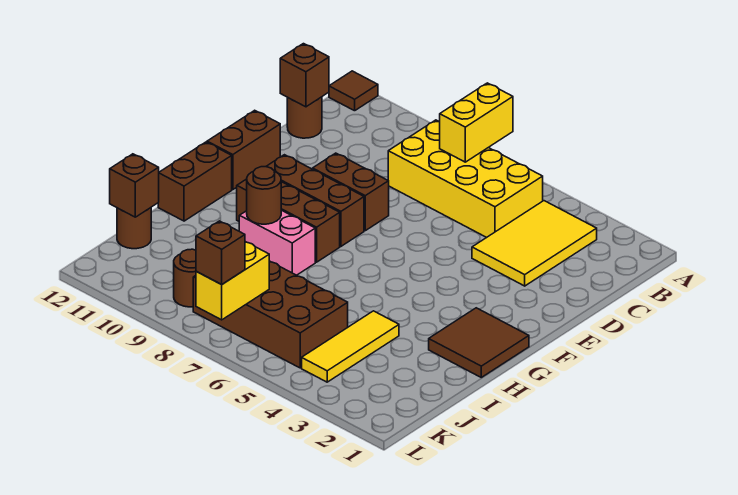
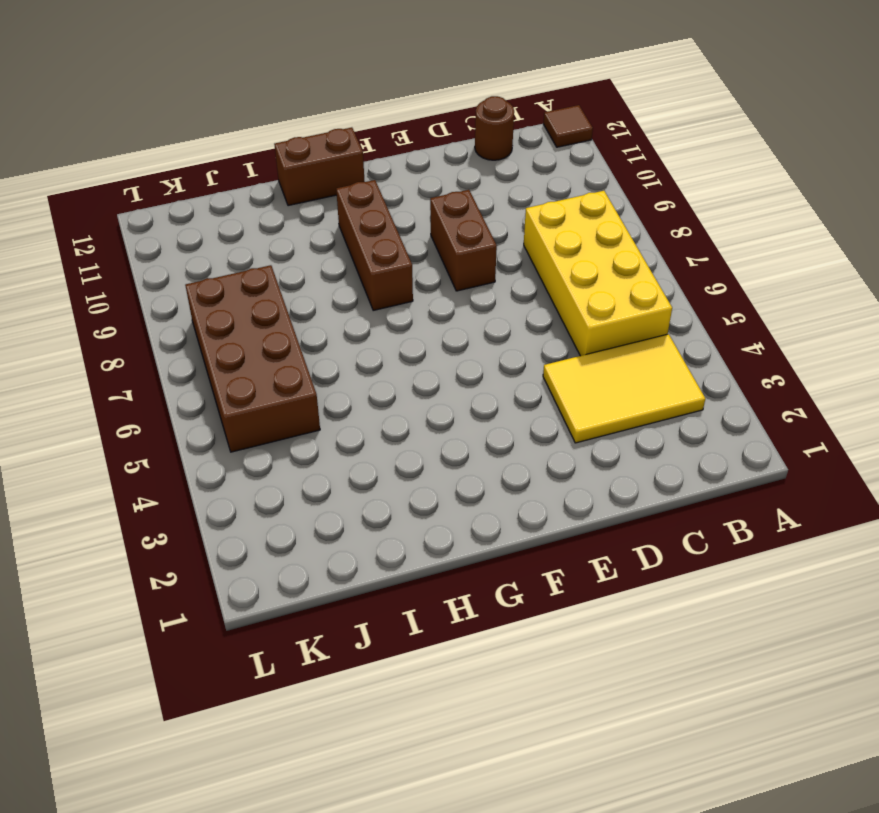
none -> brown brick E12:F12 level 1
none -> brown brick F8:F10 level 1
none -> brown tile G1:H2 level 1

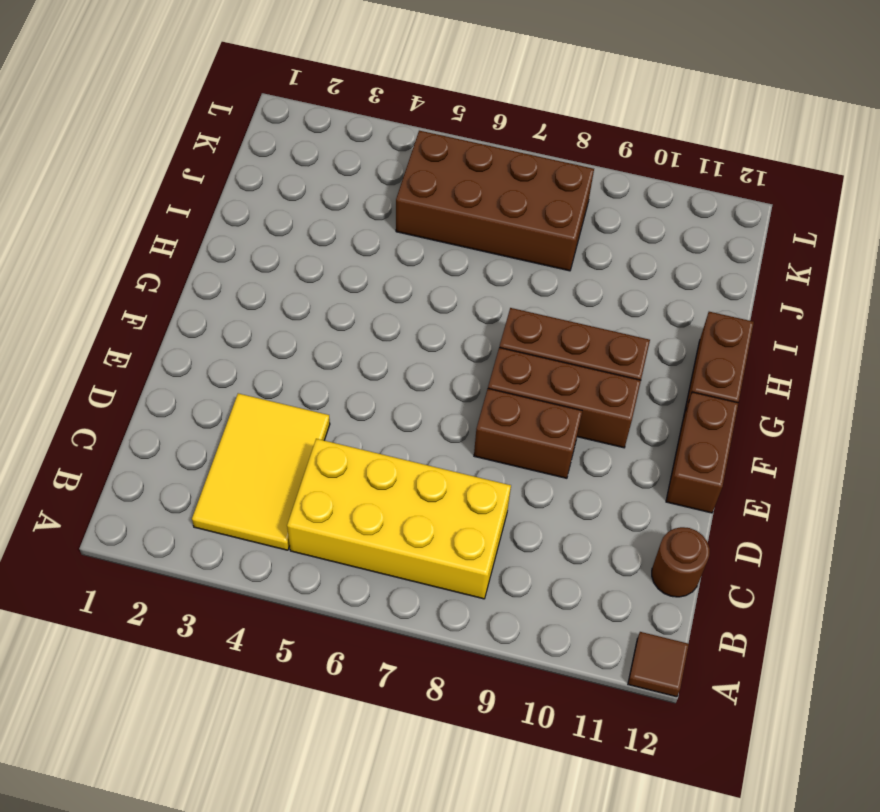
none -> brown tile G1:H2 level 1
none -> pink brick H8:H9 level 1
none -> yellow tile I4:K4 level 1

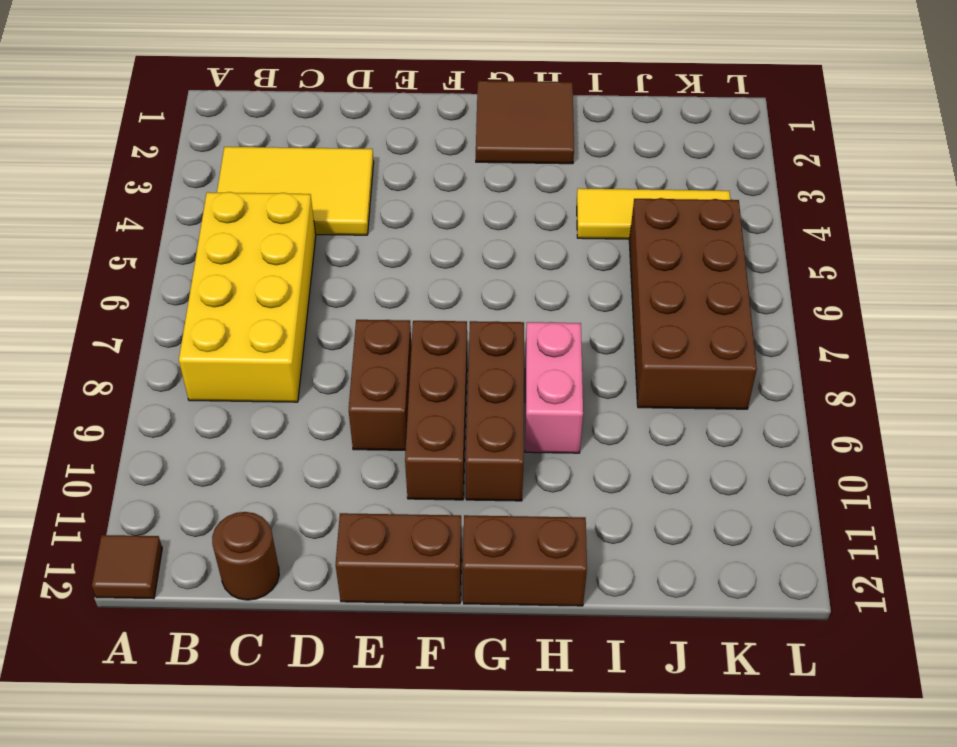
none -> brown round brick J12 level 1
none -> brown round brick K9 level 1
none -> yellow brick A7:B7 level 2

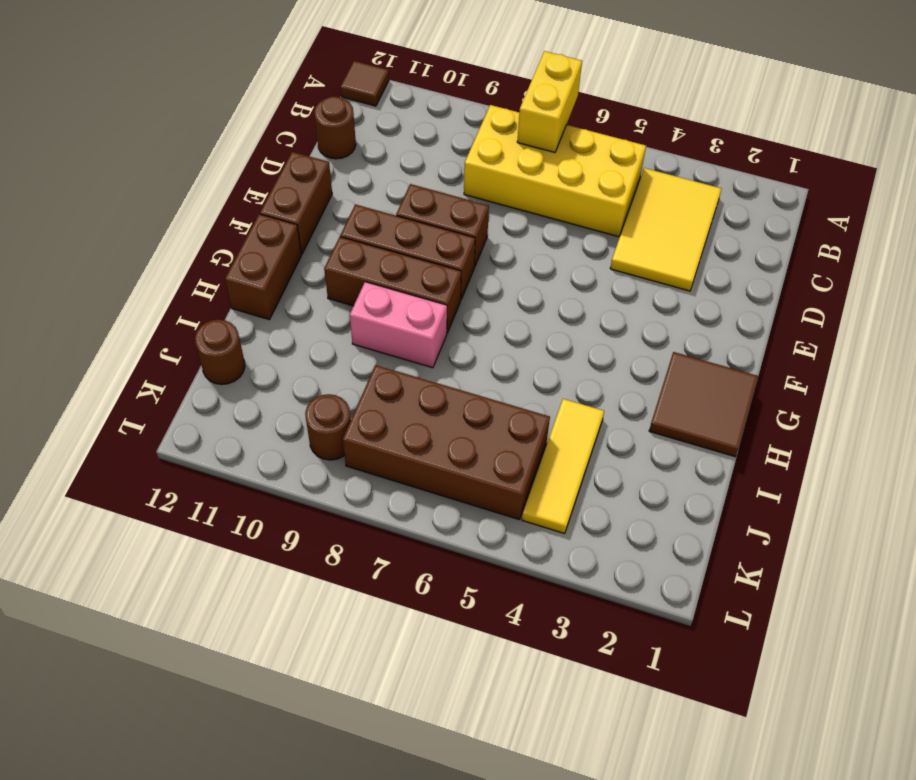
none -> brown brick C12 level 2
none -> brown round brick H9 level 2
none -> brown brick J12 level 2

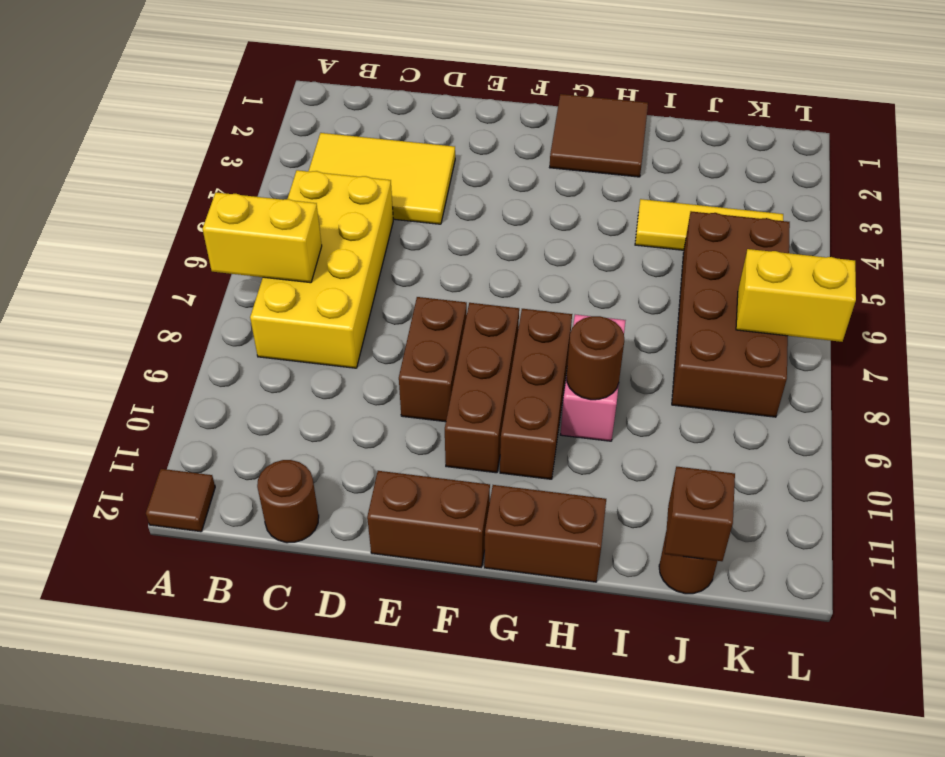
none -> brown round brick K9 level 1
none -> brown brick C12 level 2
none -> brown brick L7 level 3

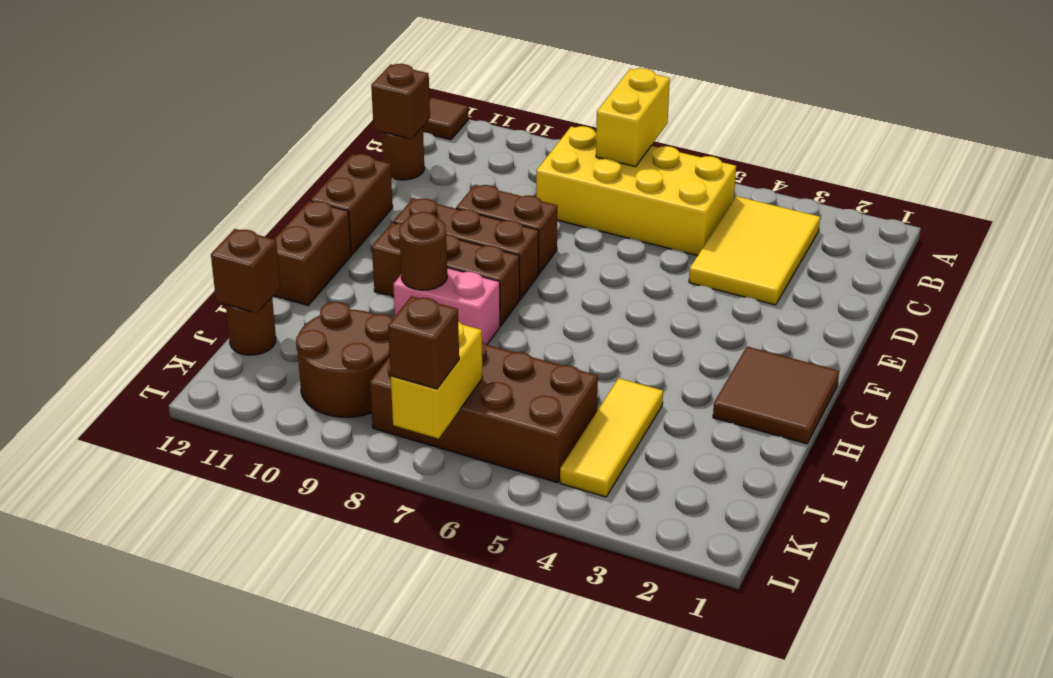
brown round brick J9:K10 level 1 -> brown round brick K9 level 1

